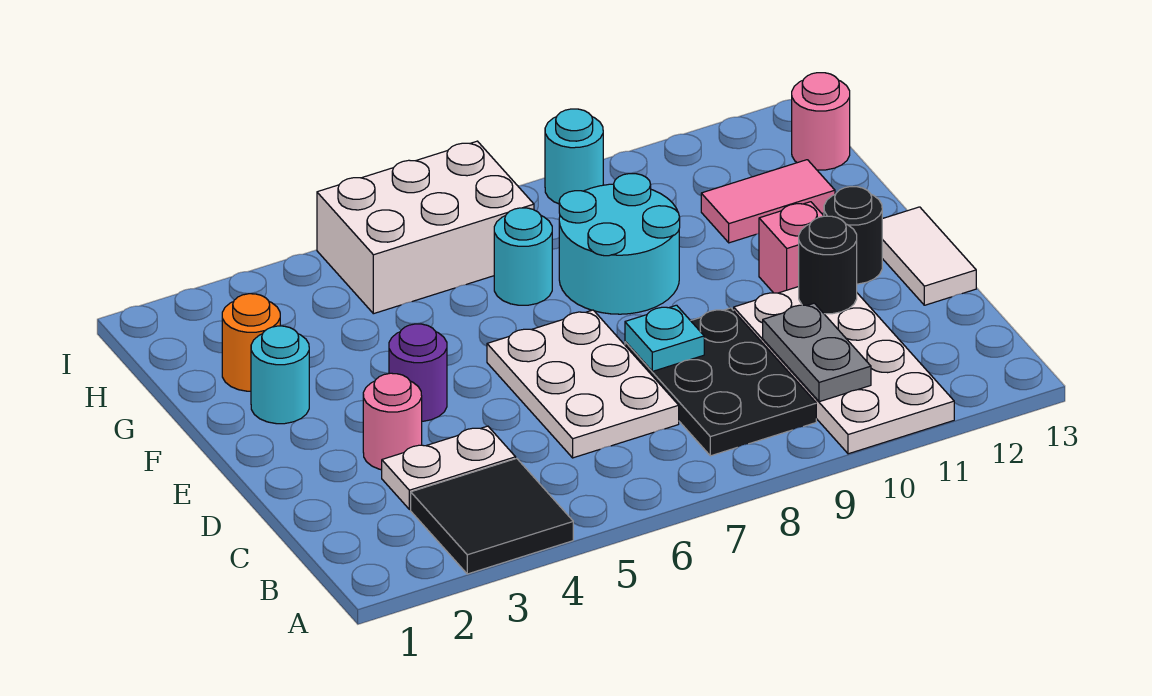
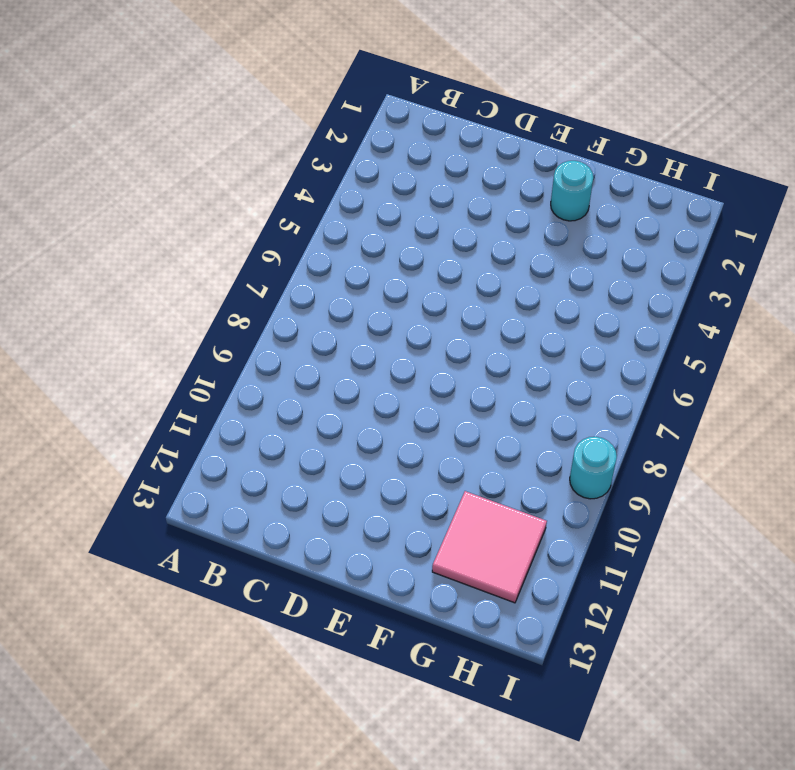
pink tile G11:H12 level 1 -> pink tile G11:G12 level 1
none -> black tile A3:B4 level 1
none -> white plate A10:D11 level 1
none -> black plate B8:D9 level 1

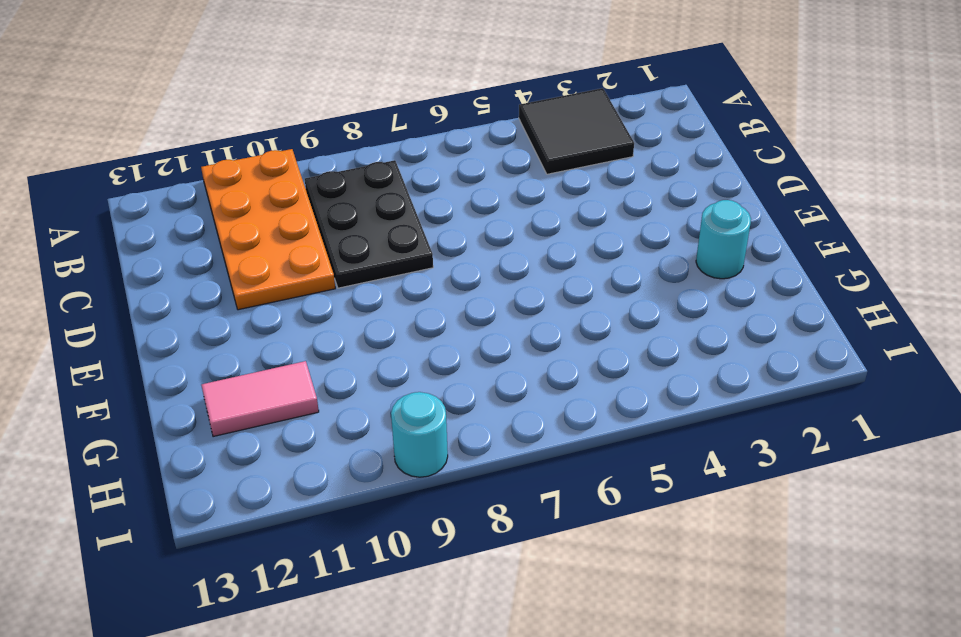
orange plate A10:D11 level 1 -> white plate A10:D11 level 1
none -> white plate C3:C4 level 1
none -> white plate C6:E7 level 1
none -> pink round brick D3 level 1

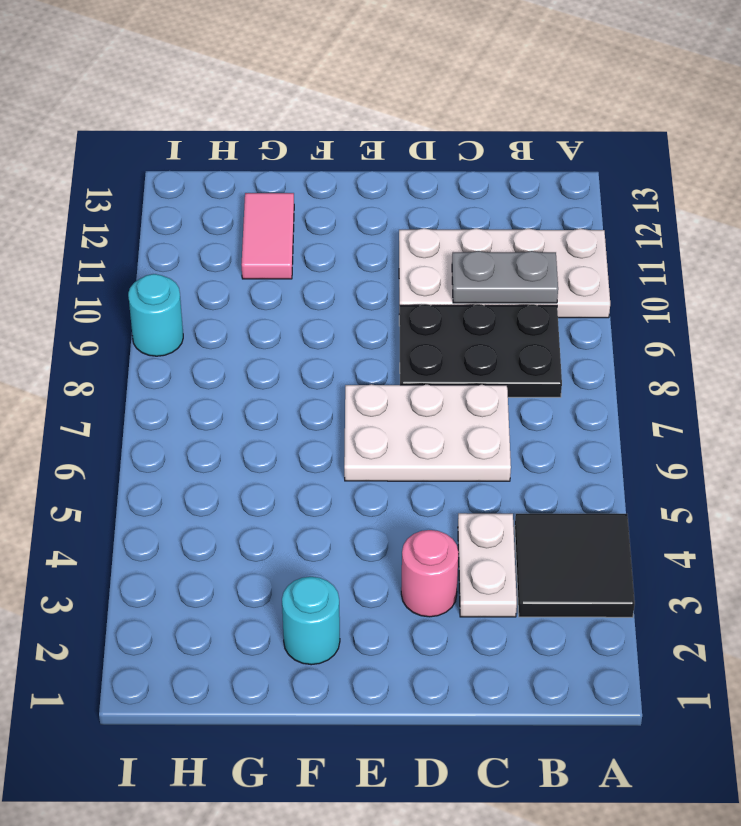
none -> white tile D13:E13 level 1
none -> purple round brick E4 level 1
none -> pink brick E11 level 1

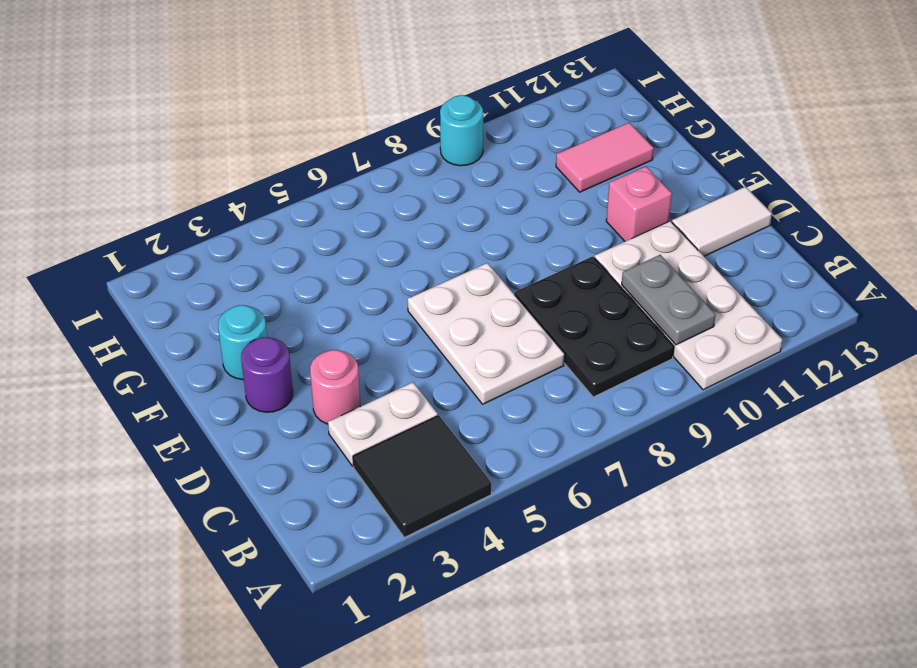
white tile D12:D13 level 1 -> white tile D13:E13 level 1
purple round brick E2 level 1 -> purple round brick E4 level 1
none -> black round brick E12 level 1
none -> cyan round brick F8:G9 level 1
none -> orange round brick G2 level 1

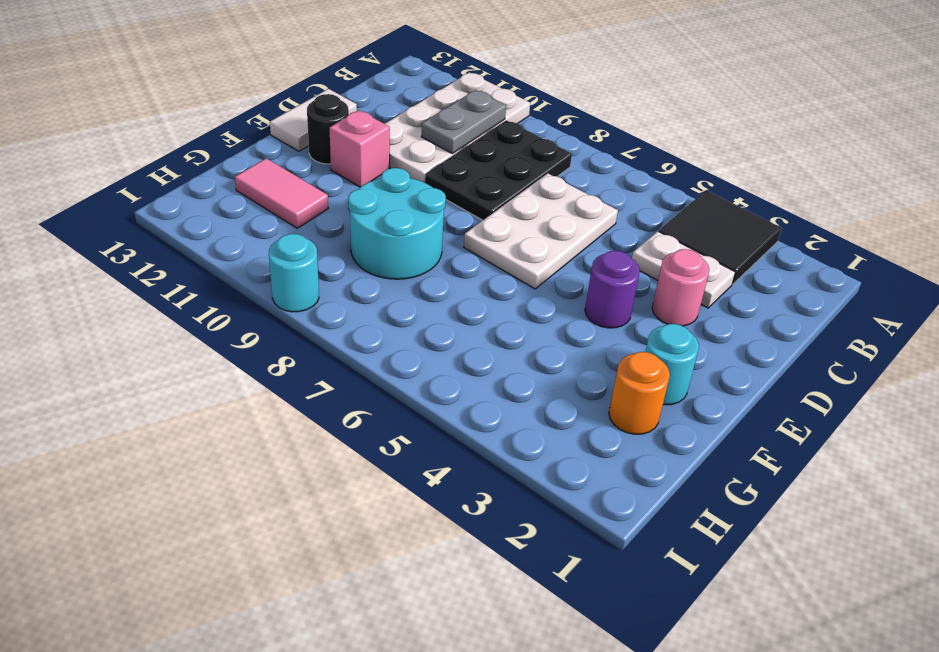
none -> cyan round brick G7 level 1
none -> white brick H5:I7 level 1
none -> pink round brick H13 level 1

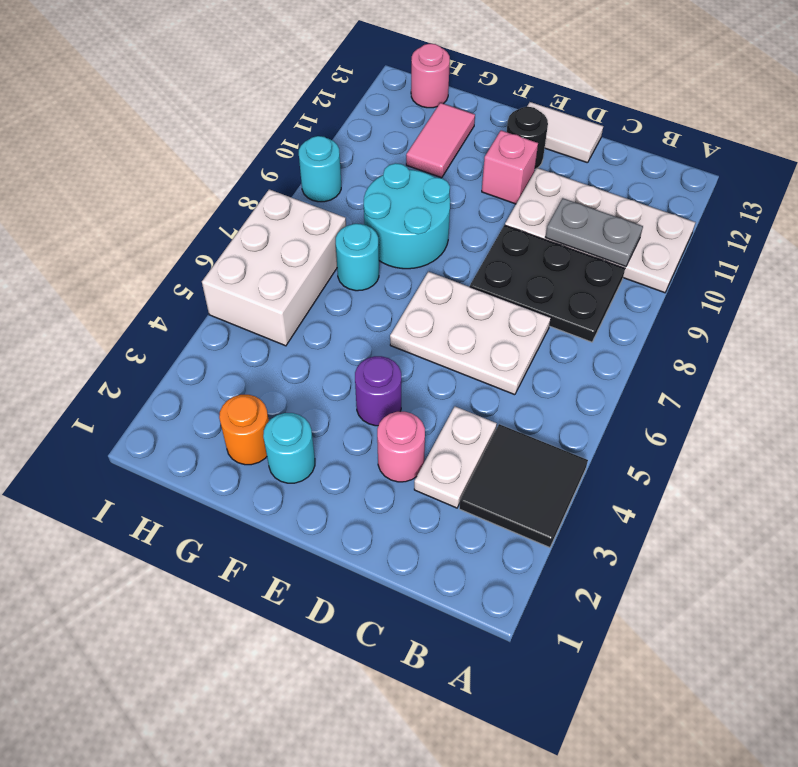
none -> cyan plate D8 level 2
none -> black round brick D11 level 2

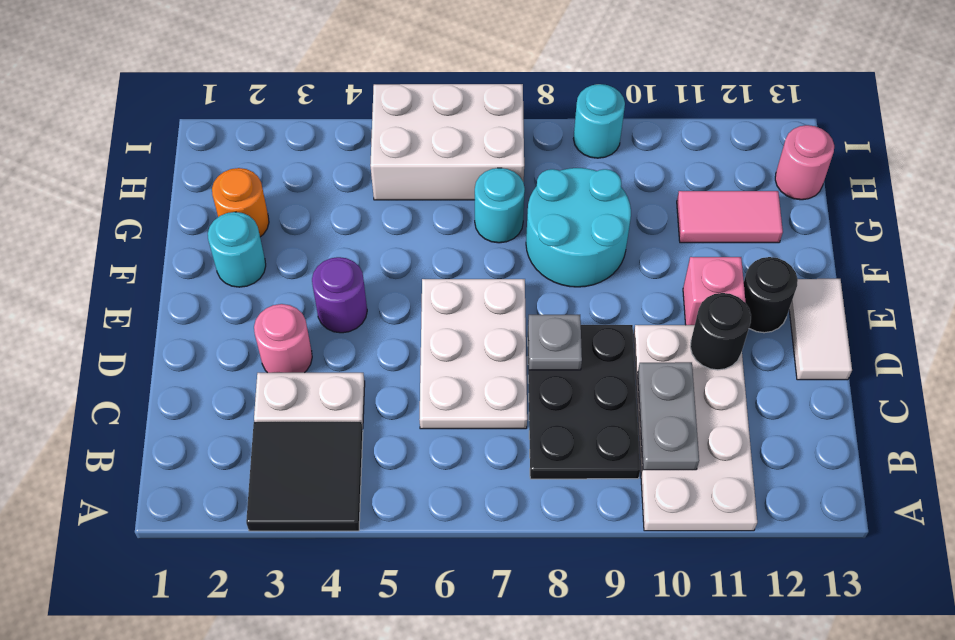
grey plate D8 level 2 -> cyan plate D8 level 2

